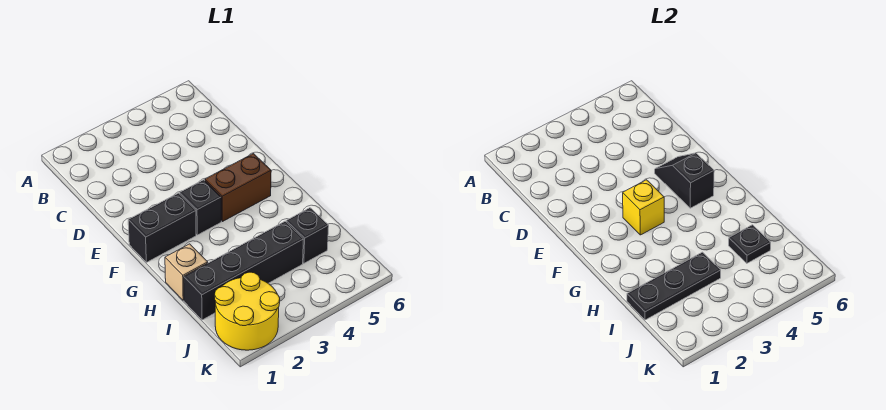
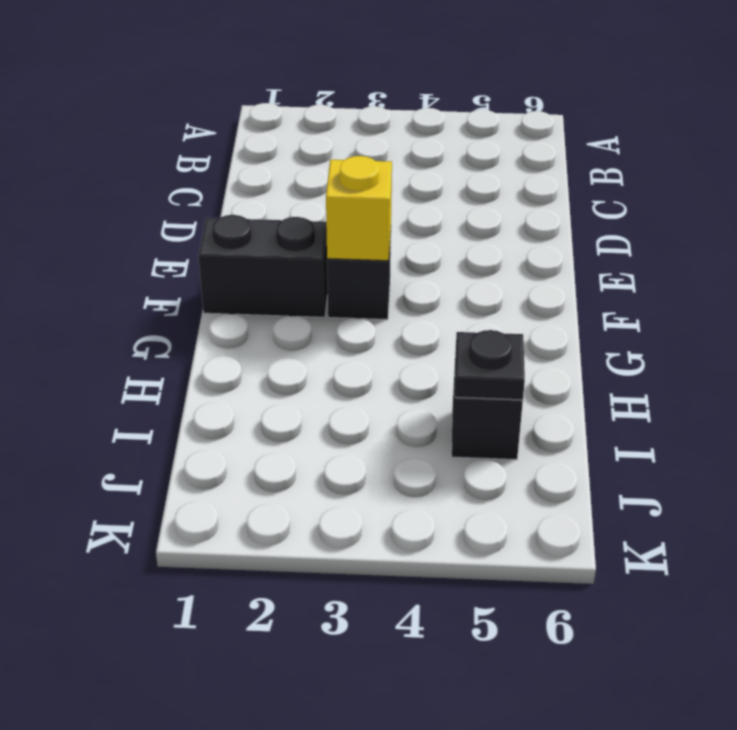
none -> brown brick F4:F5 level 1
none -> tan brick H1 level 1

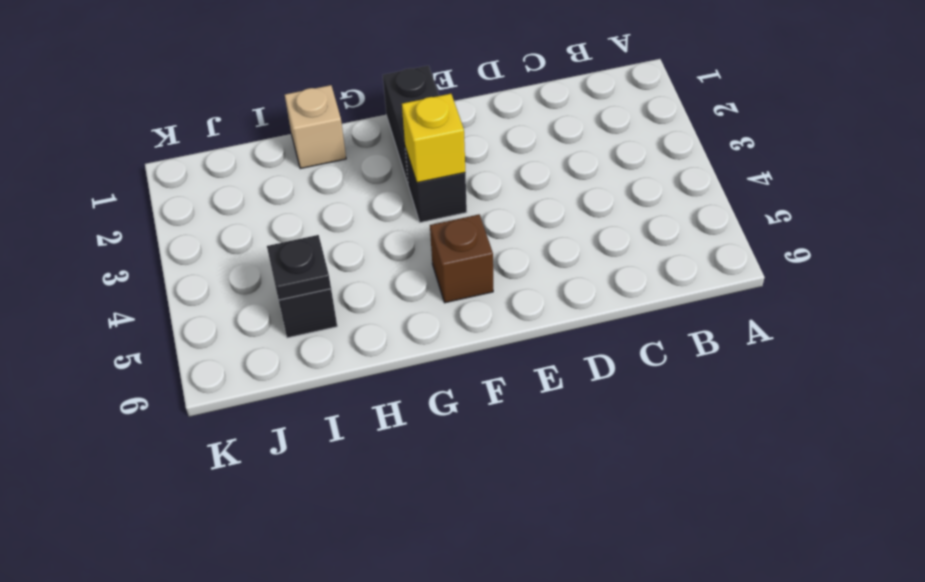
brown brick F5 level 1 -> brown brick F4:F5 level 1
none -> black brick I1:I4 level 1
none -> yellow round brick J1:K2 level 1

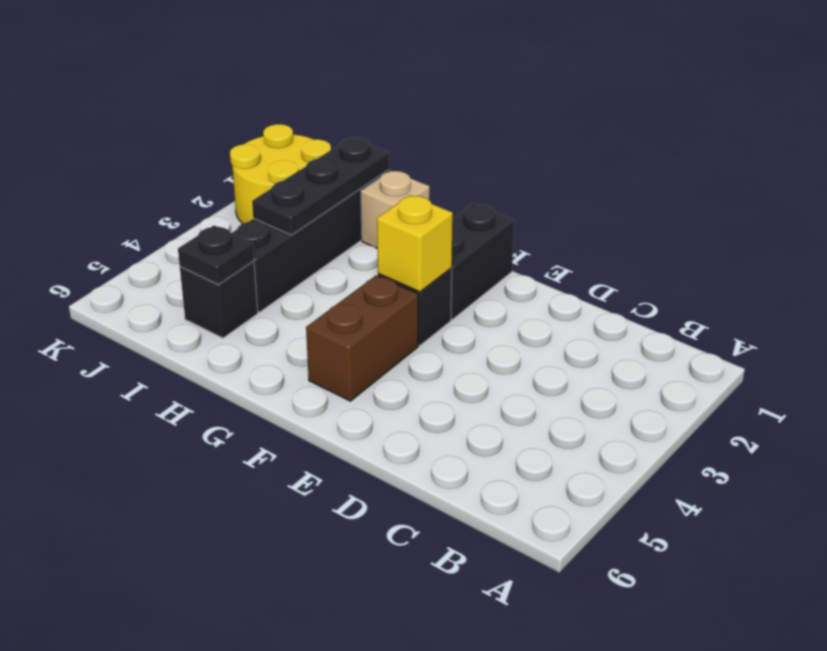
none -> black slope E5:F5 level 2 top F

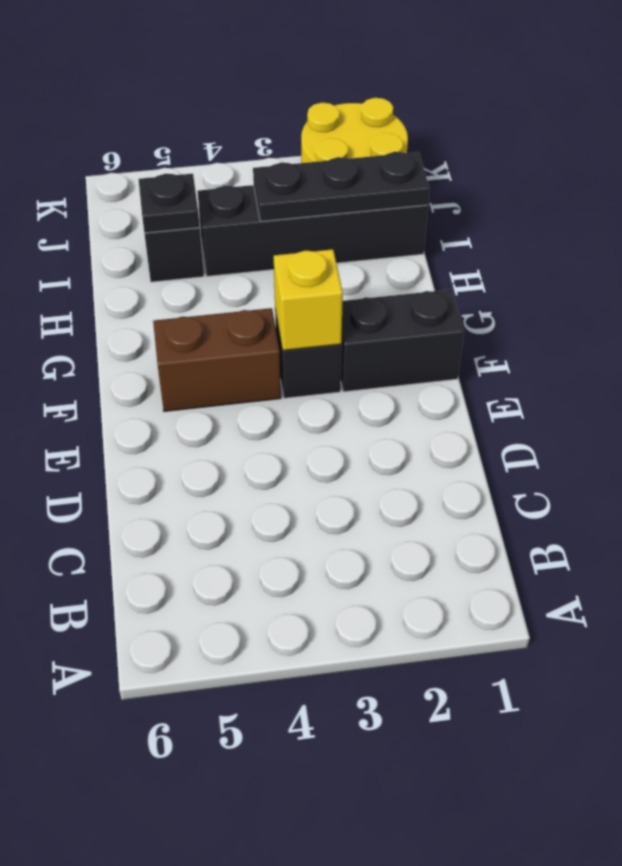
none -> tan brick H1 level 1
none -> black slope E5:F5 level 2 top F

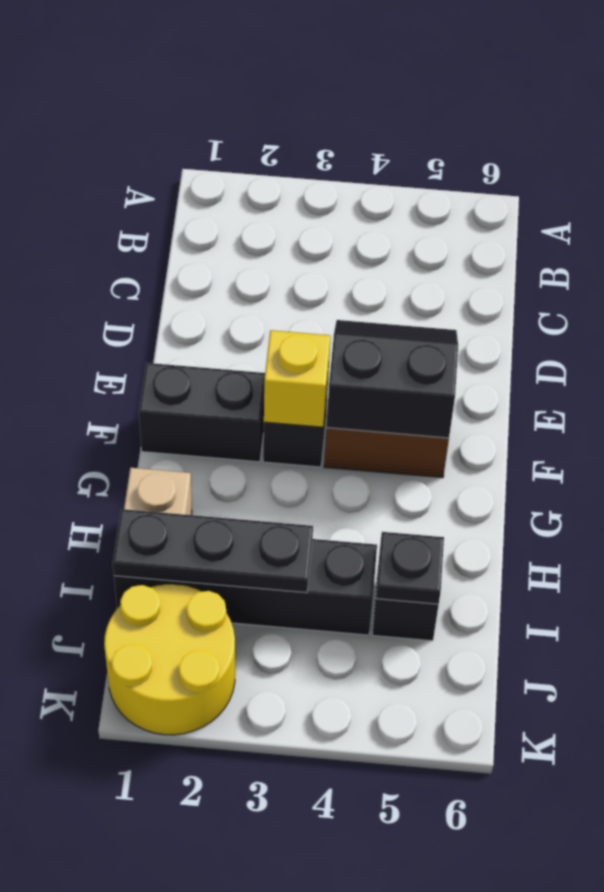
black slope E4:F5 level 2 top F -> black slope E5:F5 level 2 top F

